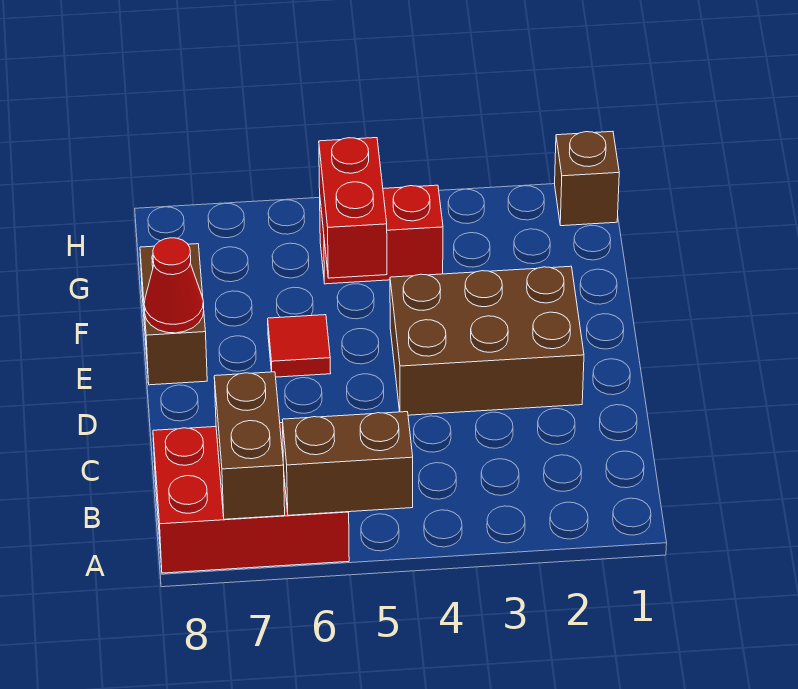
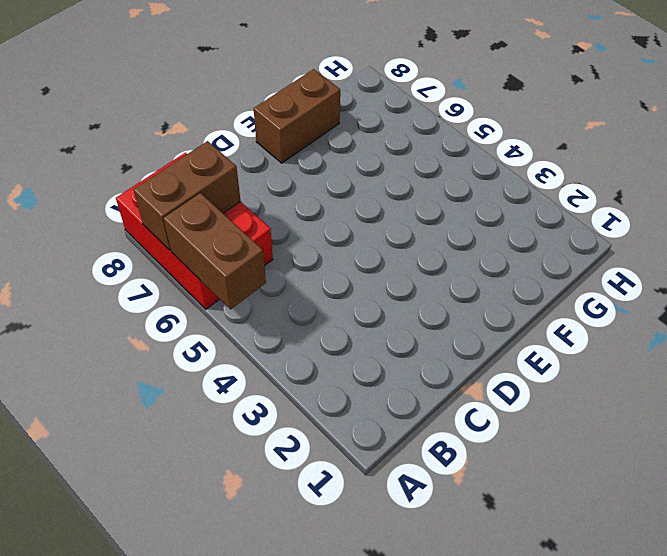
none -> brown brick D2:E4 level 1
none -> red tile E6 level 1

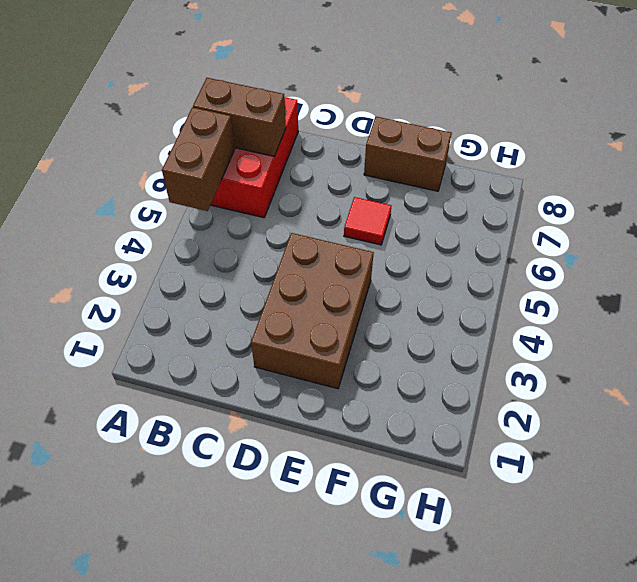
none -> red brick G4:G5 level 1
none -> brown brick H1 level 1

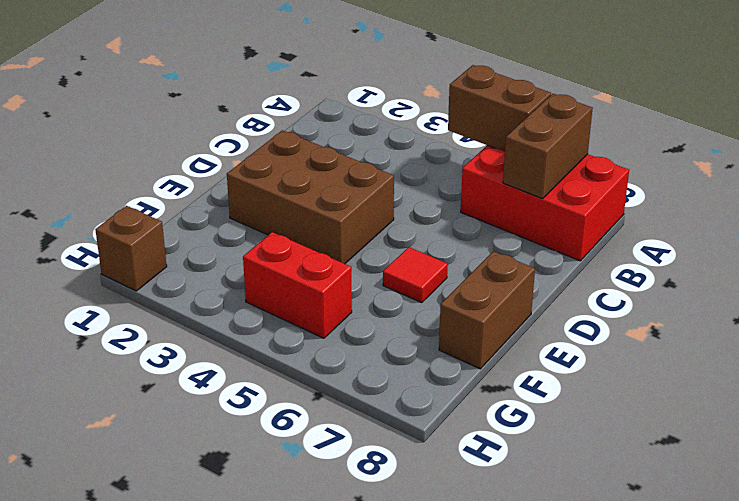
none -> red cone E8 level 2
none -> red brick F5:G5 level 2

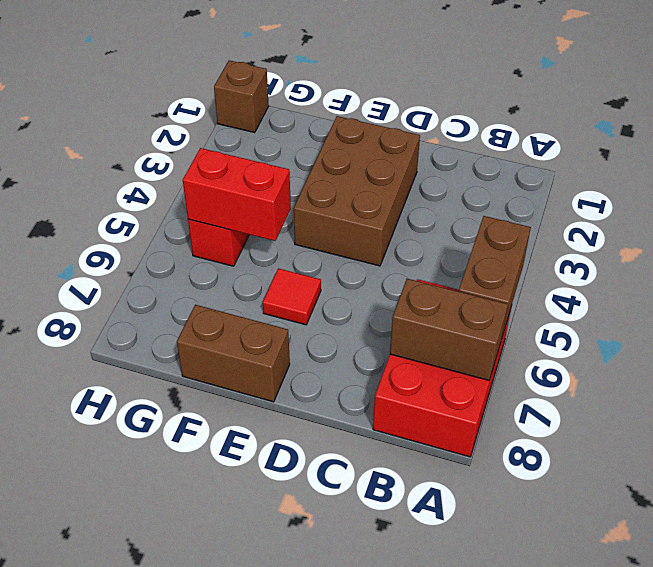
none -> red cone E8 level 2

